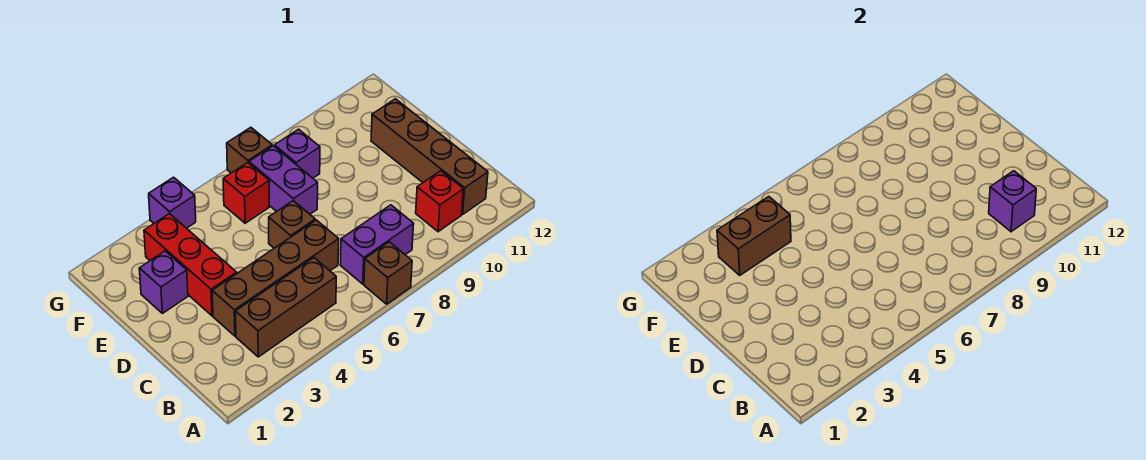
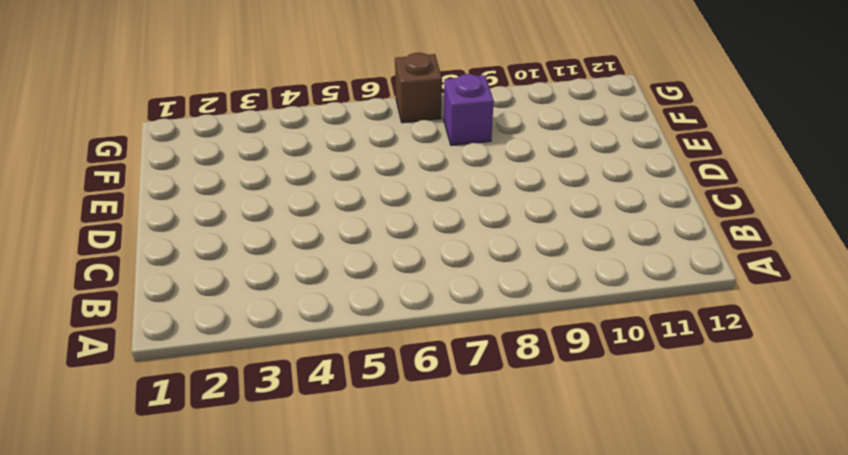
none -> brown brick A7 level 1
none -> brown brick B3:B5 level 1
none -> purple brick B7:B8 level 1

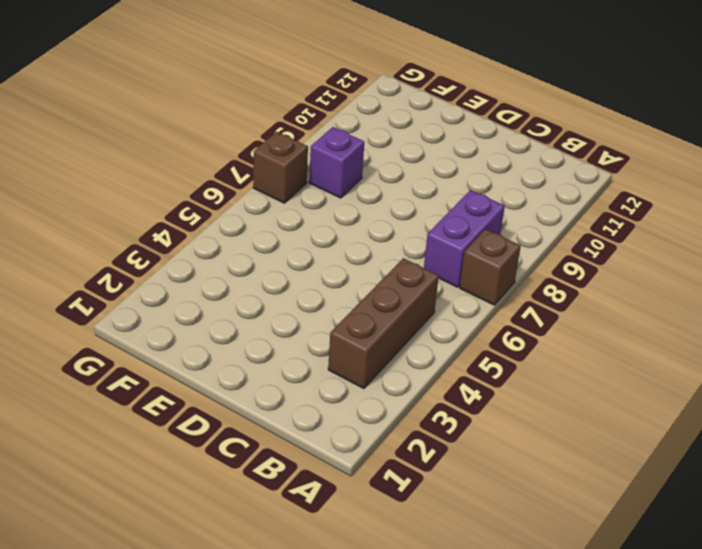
none -> red brick B10 level 1
none -> brown brick B11:E11 level 1
none -> brown brick C3:C6 level 1

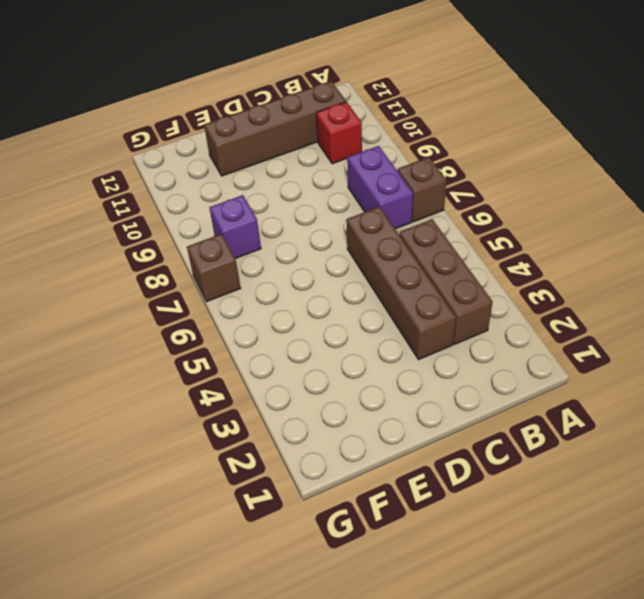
none -> red brick D3:F3 level 1
none -> brown brick D6 level 1
none -> purple brick E2 level 1

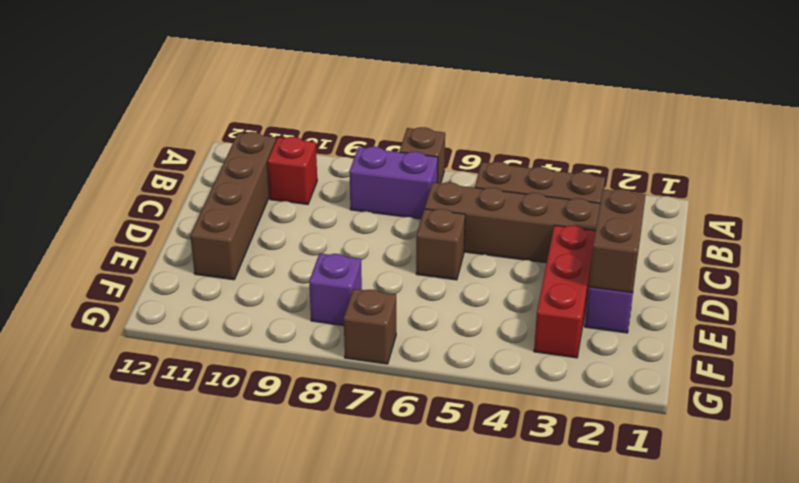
brown brick D2:E2 level 2 -> brown brick F3:F4 level 2
none -> purple brick E7:F7 level 1
none -> red brick F6 level 1
none -> purple brick G4 level 1

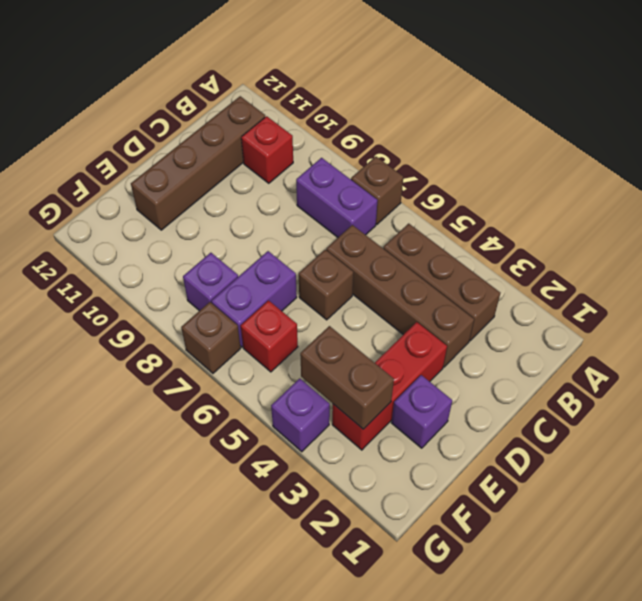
none -> purple brick B10 level 2

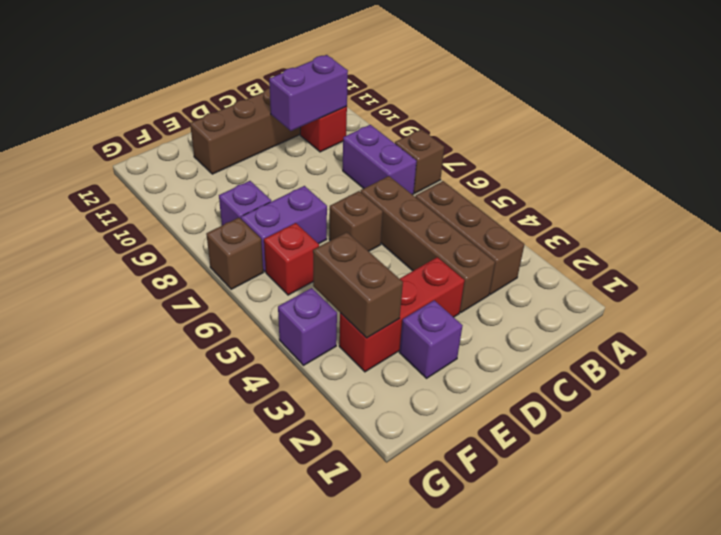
purple brick B10:C10 level 2 -> purple brick B10 level 2

